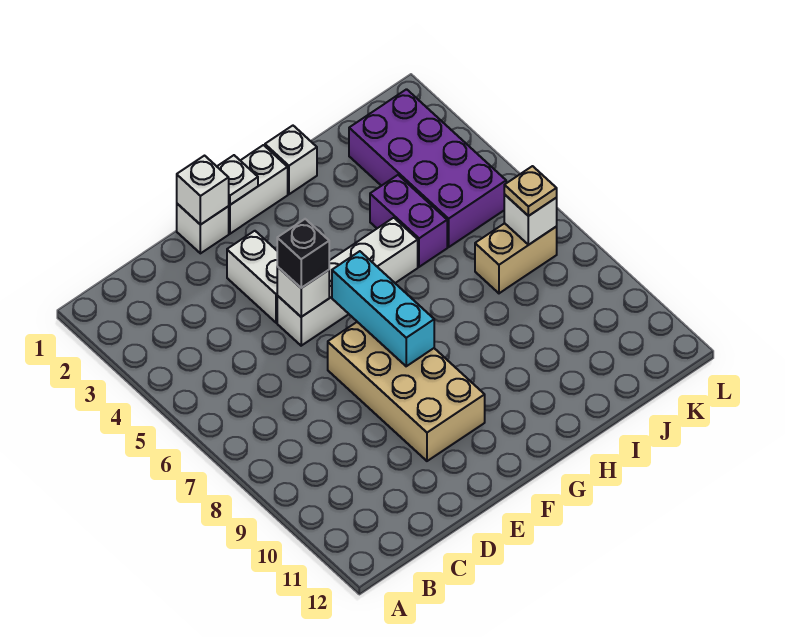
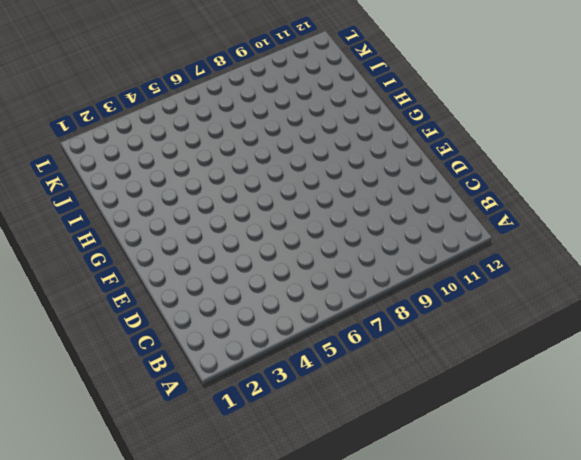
none -> white brick E1 level 1
none -> white brick E3:E4 level 1
none -> white brick E5:H5 level 1

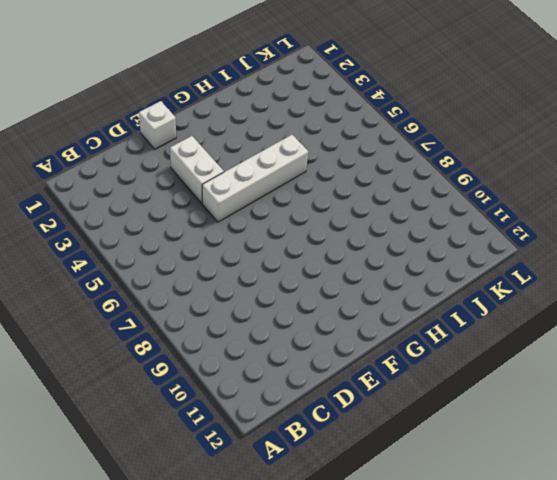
none -> tan brick E7:F10 level 1
none -> white brick F1:G1 level 1
none -> white brick H1 level 1

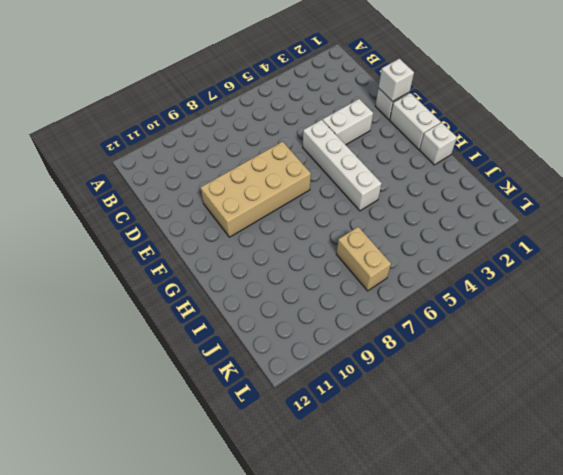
none -> purple brick I4:I5 level 1
none -> purple brick J2:K5 level 1
none -> white brick E5 level 2

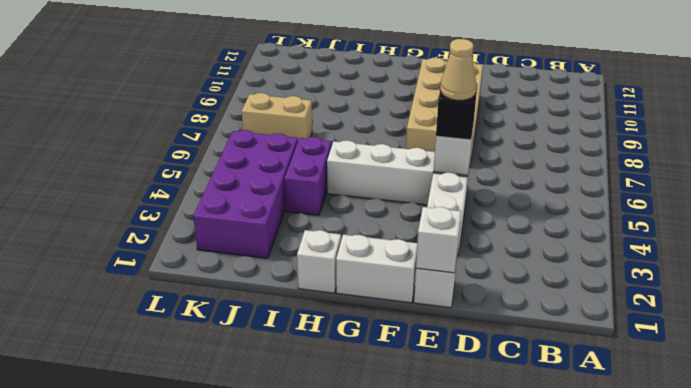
tan cone E5 level 4 -> none
none -> white plate F1 level 2
none -> cyan brick F6:F8 level 2
none -> white brick K7 level 2

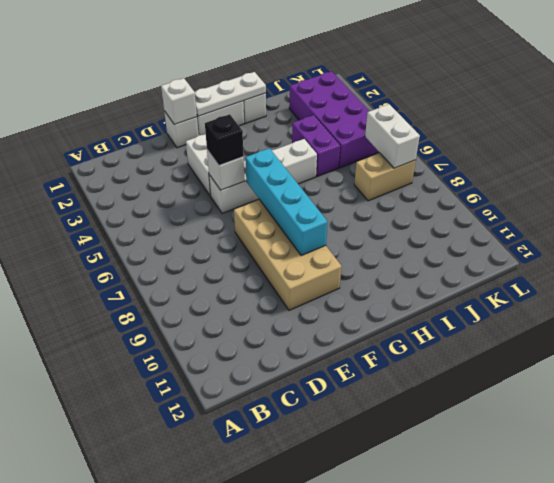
white plate F1:H1 level 2 -> white plate F1 level 2
cyan brick F6:F9 level 2 -> cyan brick F6:F8 level 2
white brick K6:K7 level 2 -> white brick K7 level 2
none -> tan plate K7 level 3

